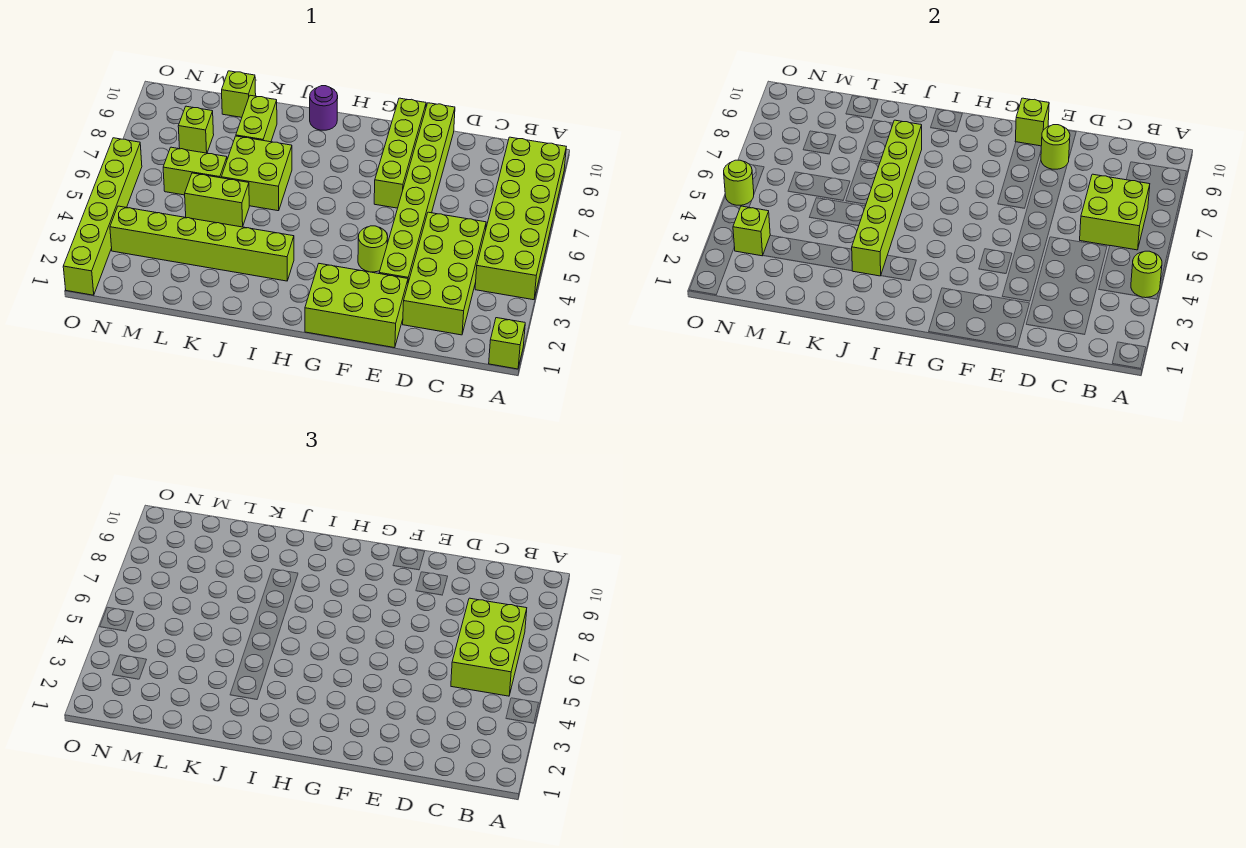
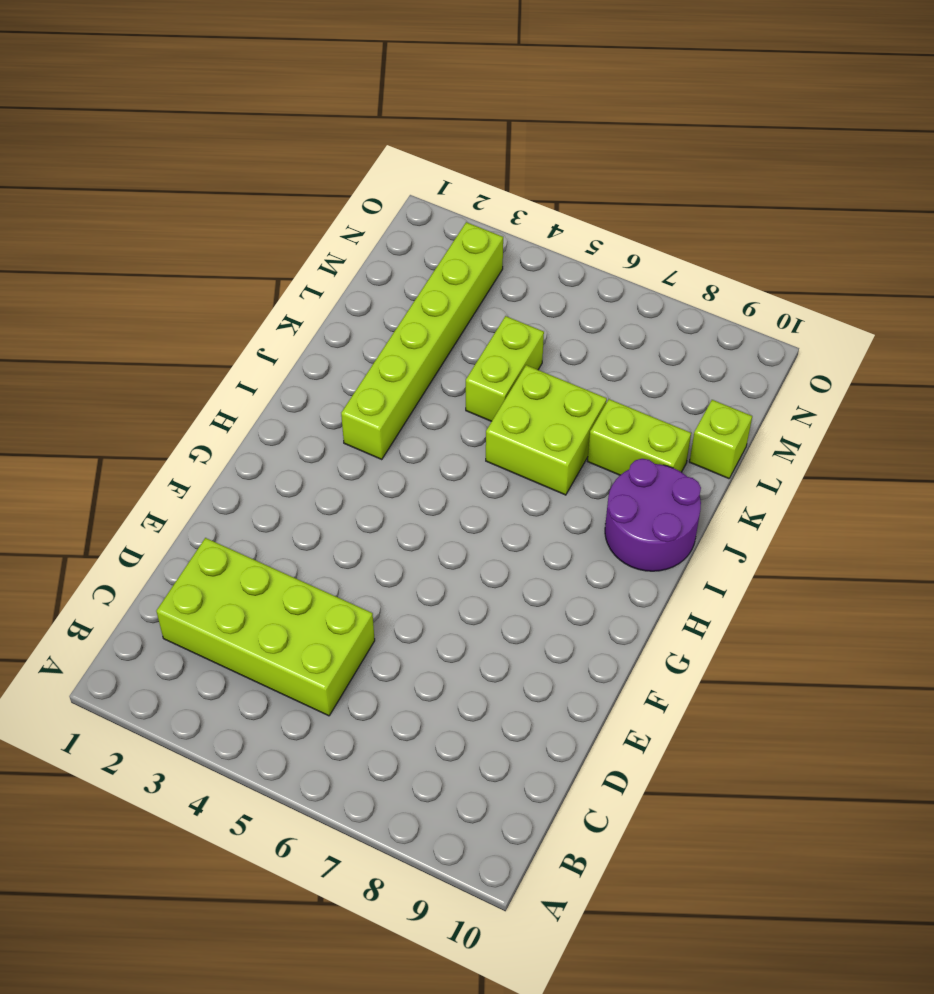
purple round brick I9:J10 level 1 -> purple round brick I10 level 1
none -> lime brick A1 level 1
none -> lime brick A4:B9 level 1
none -> lime brick E1:G2 level 1

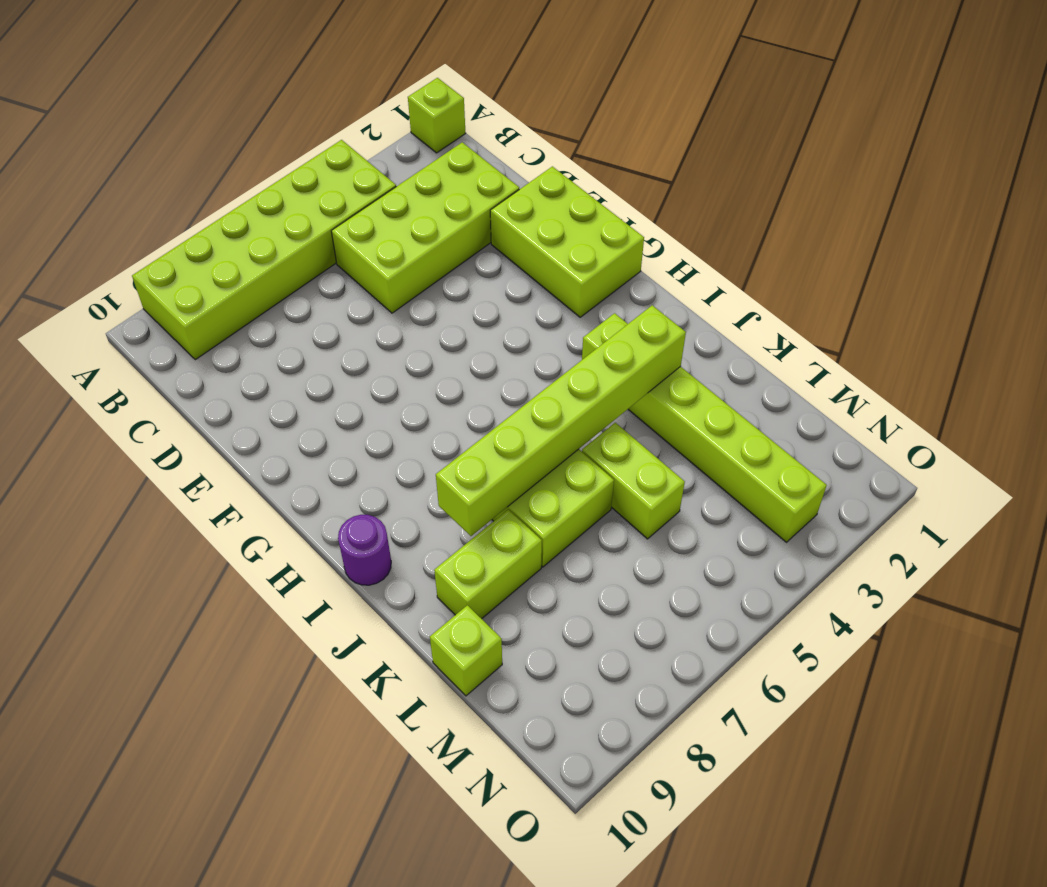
none -> lime brick E3:E10 level 1
none -> lime round brick F4 level 1
none -> lime brick F7:F10 level 1

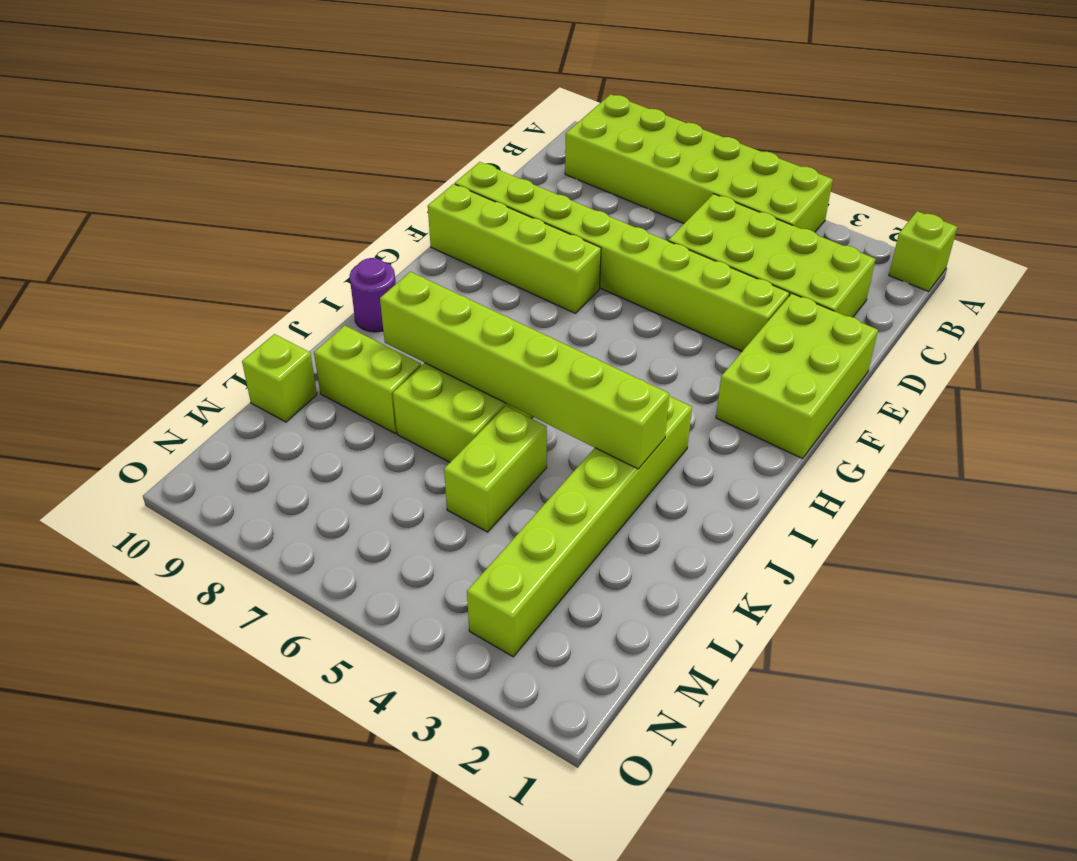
none -> lime round brick F4 level 1
none -> lime brick L6:M6 level 1
none -> lime brick M8 level 1

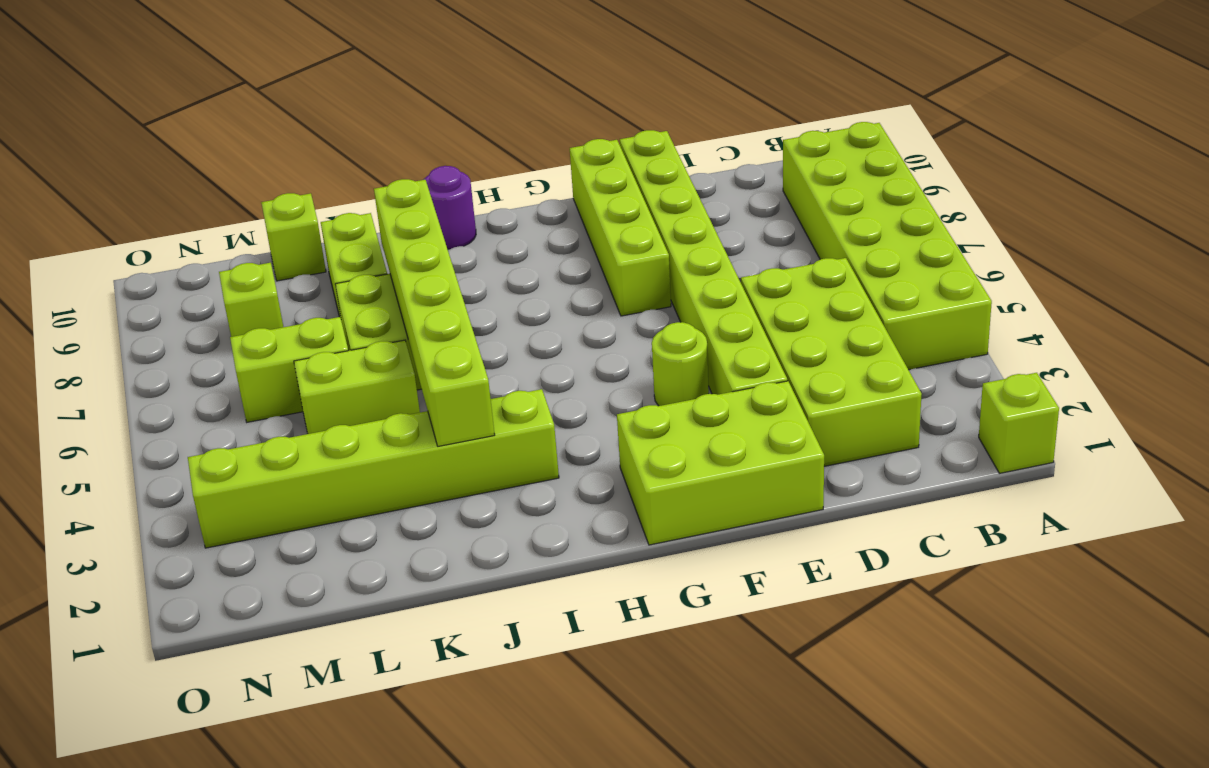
none -> lime brick O1:O6 level 1
none -> lime round brick A4 level 2
none -> lime brick B6:C7 level 2

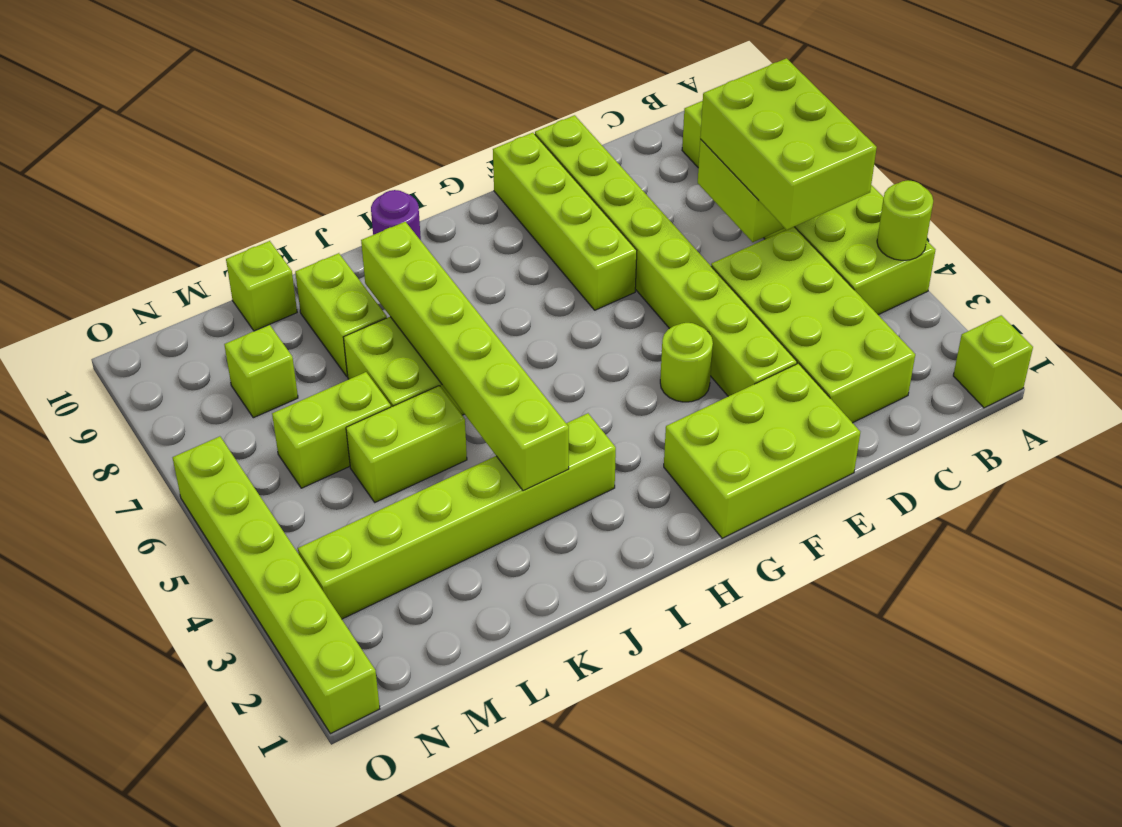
none -> lime round brick E9 level 2
none -> lime brick F10 level 2
none -> lime brick N3 level 2

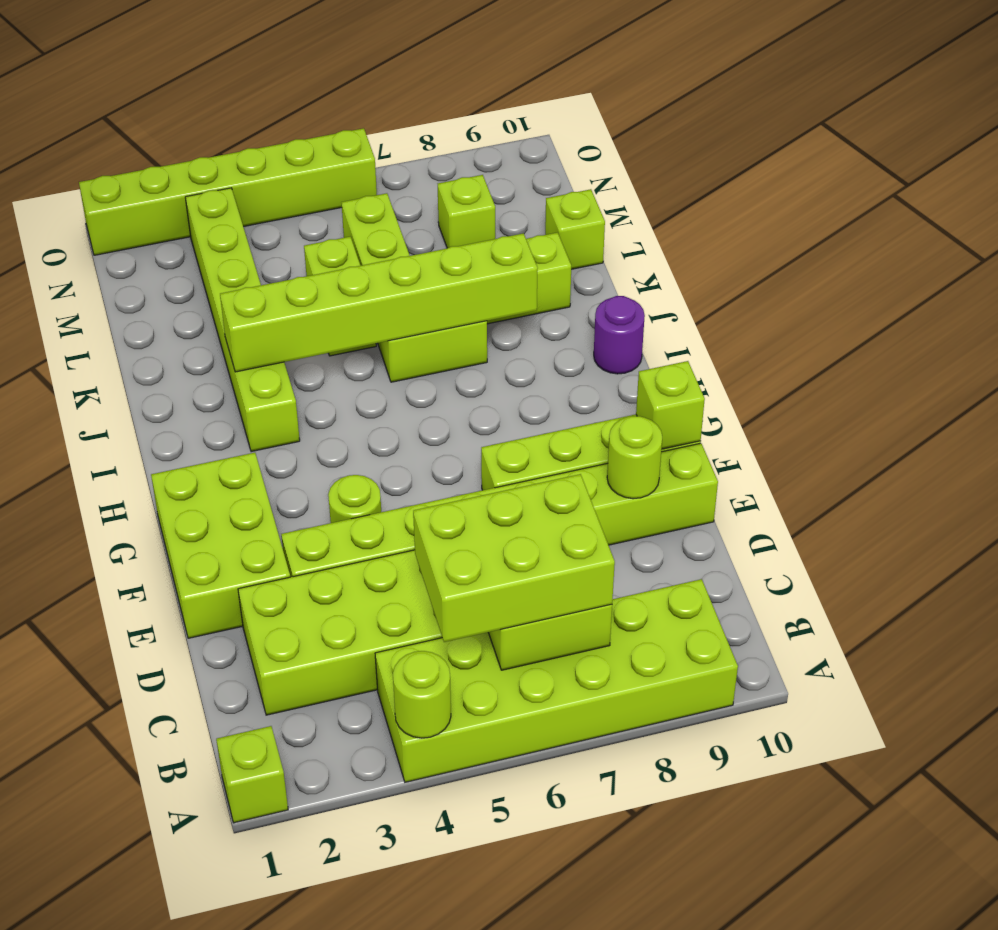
none -> lime brick N3 level 2
none -> lime round brick O5 level 2

